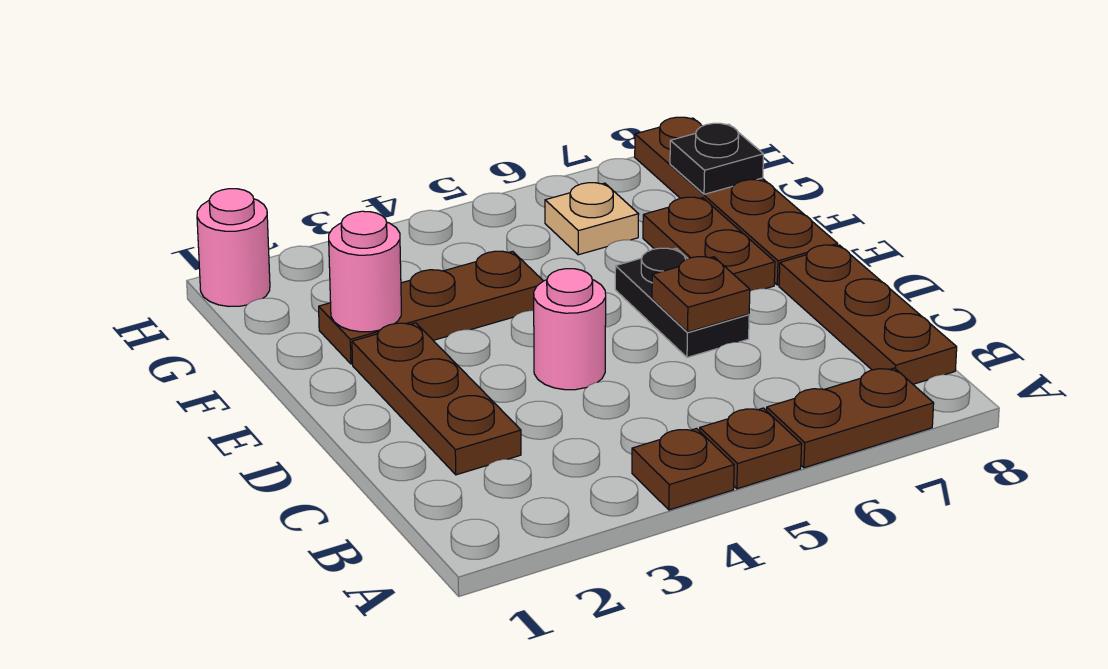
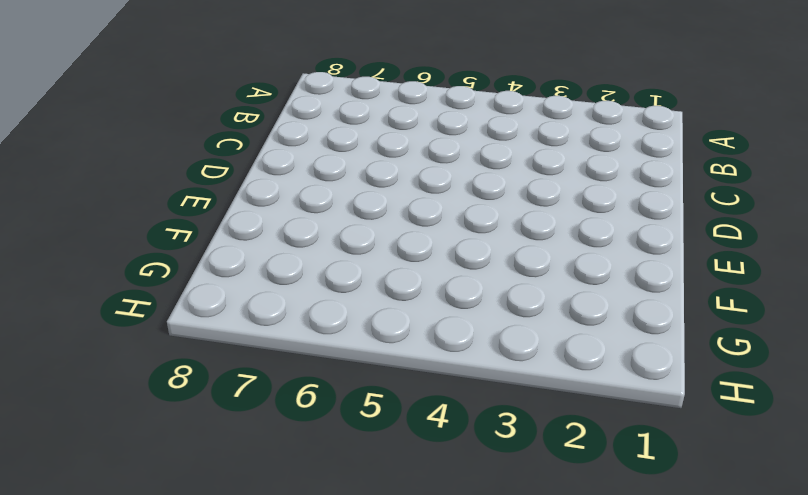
none -> brown plate A4 level 1
none -> brown plate A5 level 1
none -> brown plate A6:A7 level 1

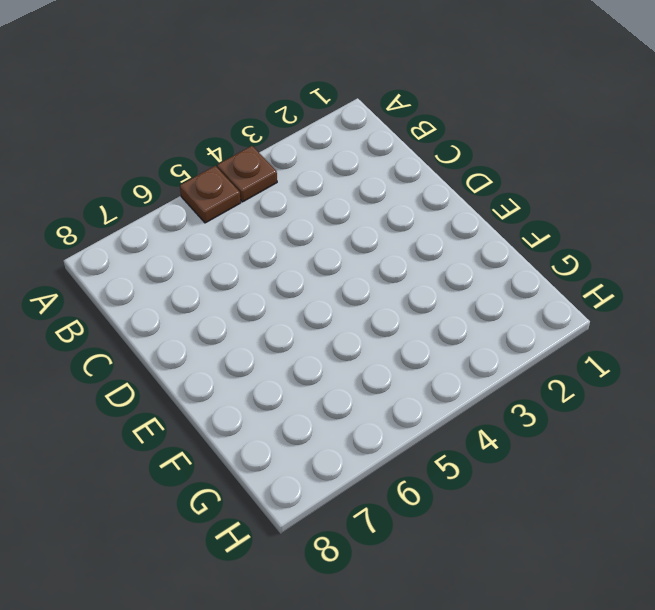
none -> brown plate A6:A7 level 1
none -> brown plate B8:D8 level 1
none -> brown plate C2:E2 level 1

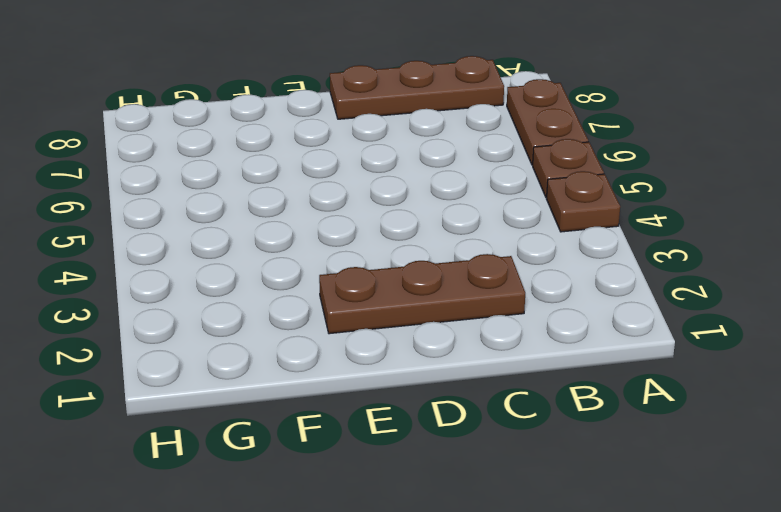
none -> pink round brick D4 level 1
none -> black plate D6:E6 level 1
none -> brown plate E7:F7 level 1

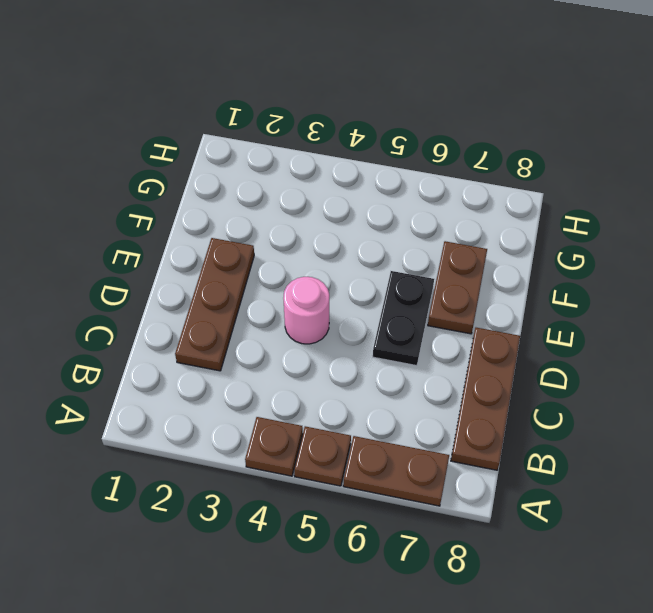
none -> brown plate E8:H8 level 1
none -> brown plate F2:F4 level 1
none -> tan plate G6 level 1

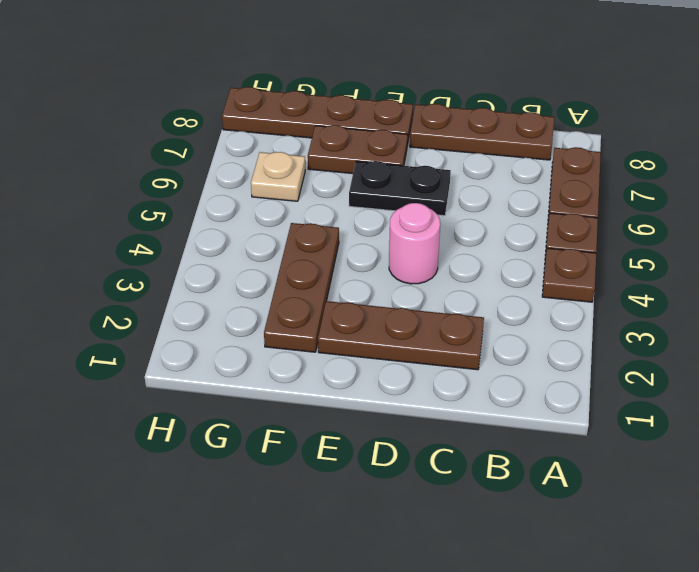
none -> pink round brick H1 level 1
none -> brown plate D6 level 2
none -> pink round brick F2 level 2

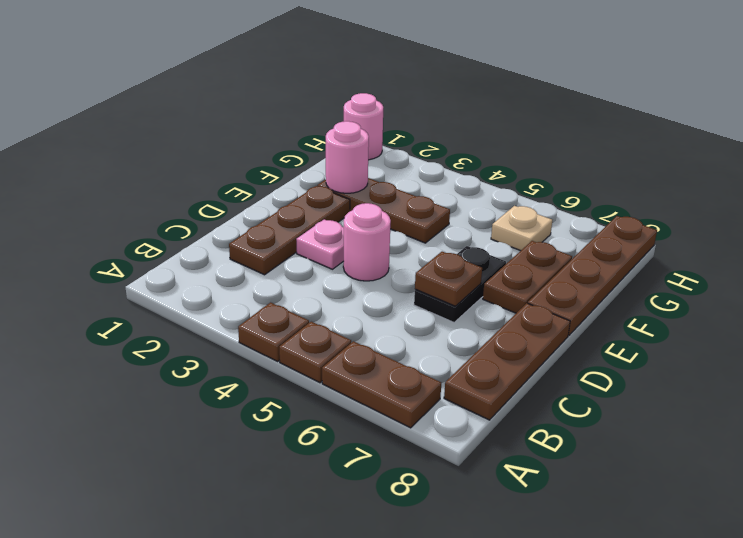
pink plate D3 level 1 -> none
none -> black plate G8 level 2

